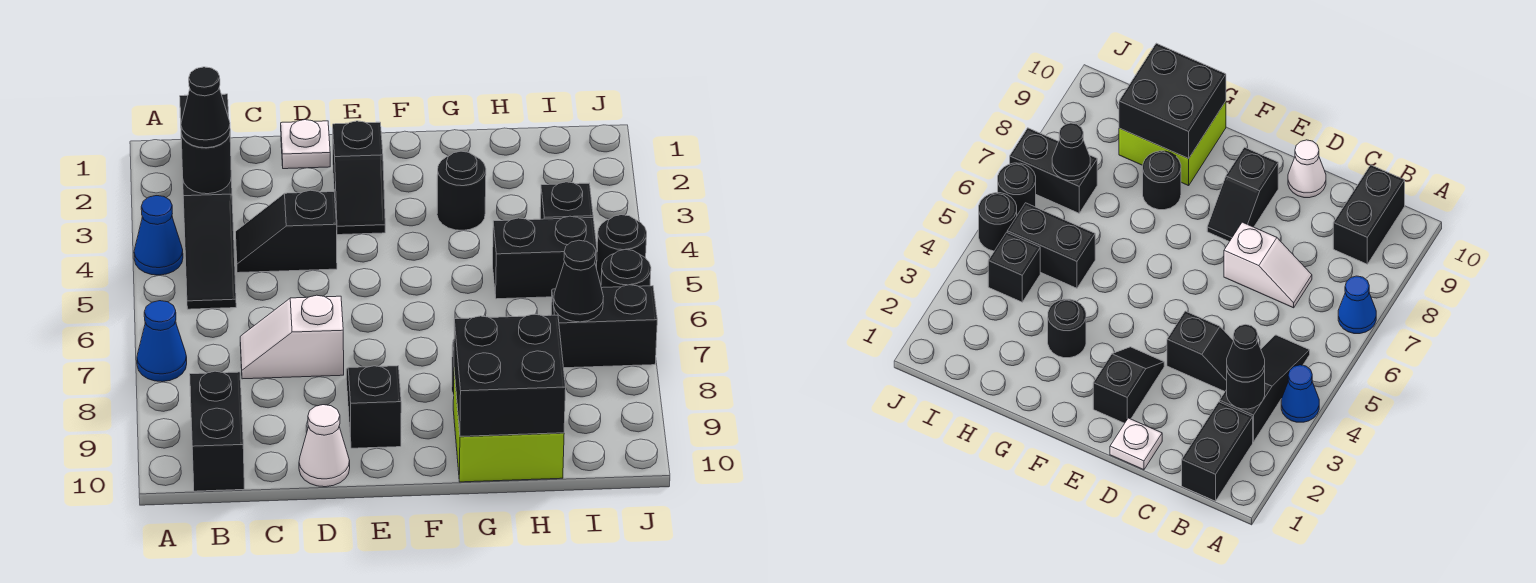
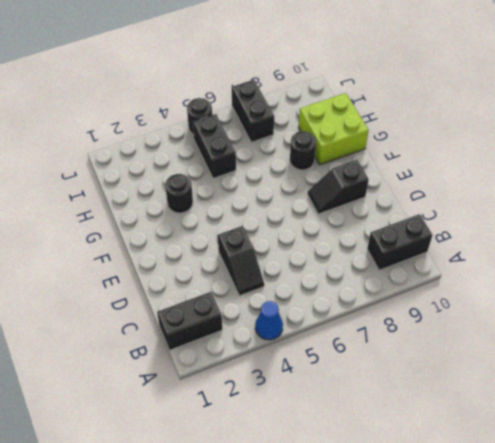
none -> blue cone A7 level 1
none -> black slope B3:B5 level 1 top 3
none -> white slope C7:D7 level 1 top D

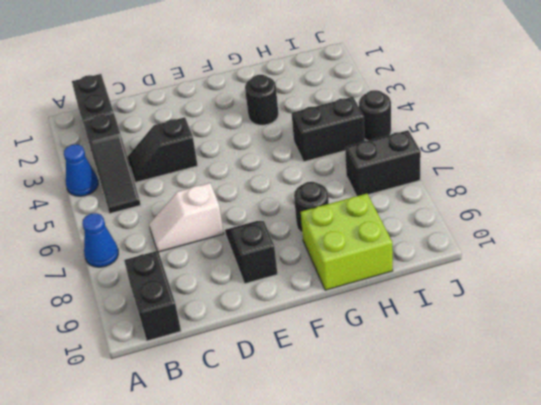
none -> white plate D1 level 1
none -> white cone D10 level 1
none -> black slope E2:E3 level 1 top 2

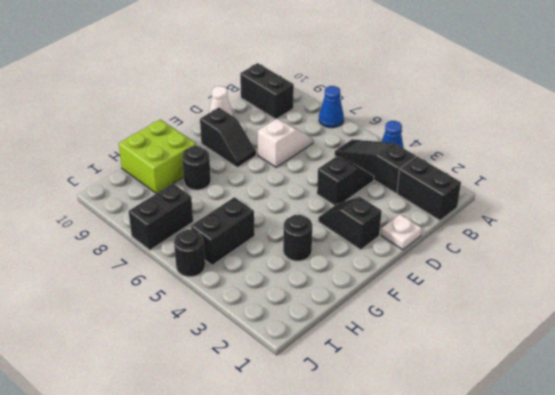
none -> black brick I4 level 1
none -> black round brick J6 level 1
none -> black round brick B3 level 2

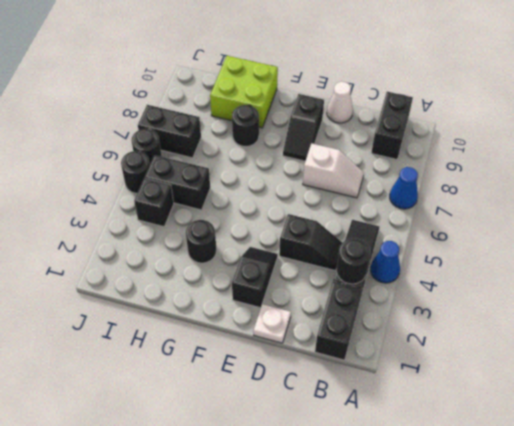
none -> black brick G9:H10 level 2
none -> black cone I7 level 2
none -> black cone B3 level 3

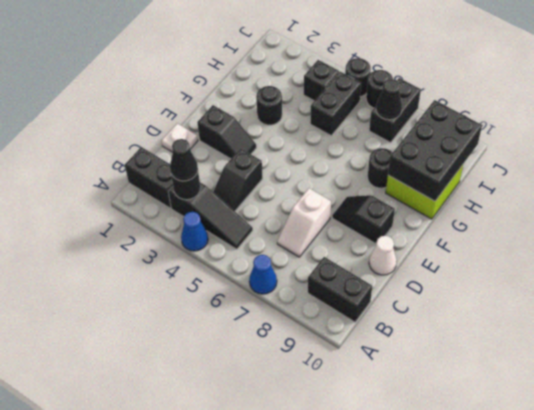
black brick G9:I10 level 2 -> black brick G9:H10 level 2

